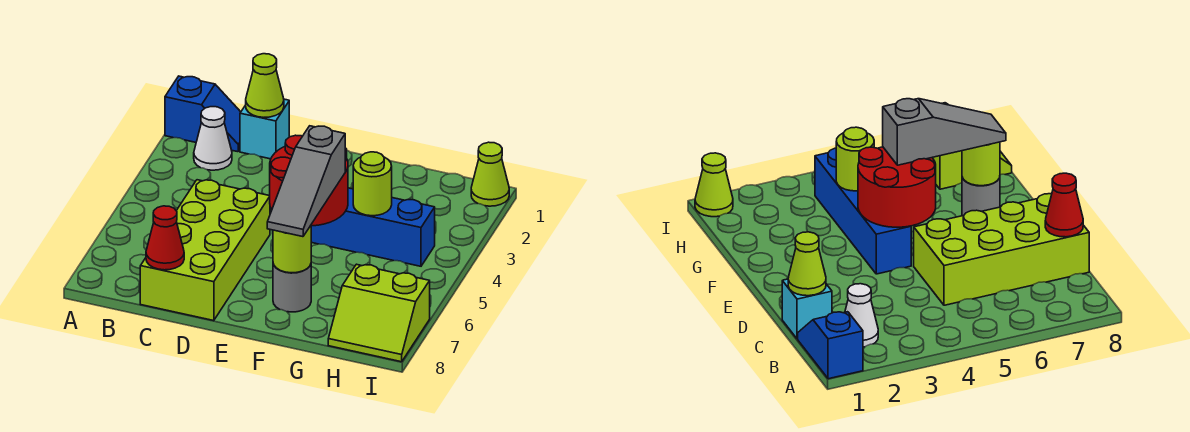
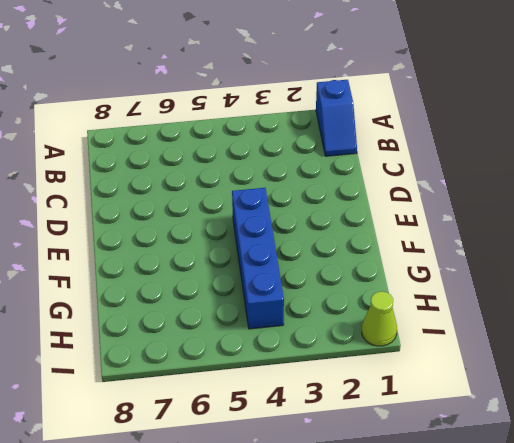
none -> white cone B2 level 1
none -> cyan brick C1 level 1
none -> lime brick C5:D8 level 1

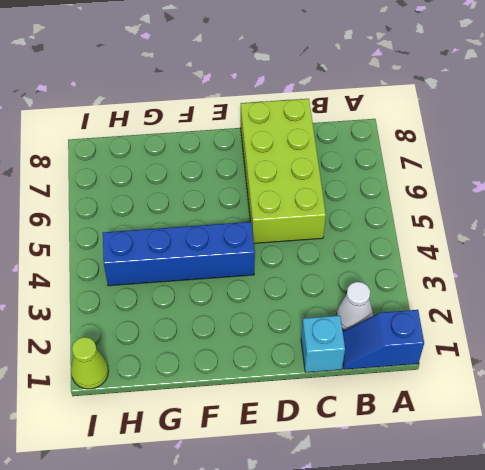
none -> grey round brick F7 level 1
none -> lime slope H7:I8 level 1 top 7
none -> lime cone C1 level 2

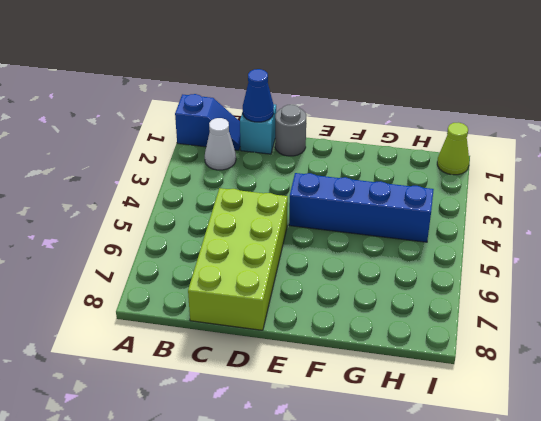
blue cone C1 level 2 -> lime cone C1 level 2
grey round brick D1 level 1 -> grey round brick F7 level 1
none -> lime slope H7:I8 level 1 top 7
none -> red cone C8 level 2
none -> red round brick E4:F5 level 2

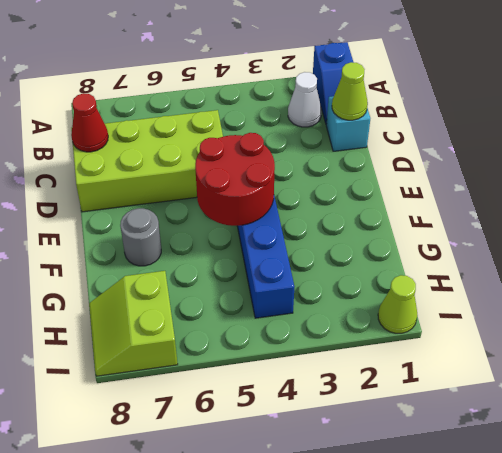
none -> lime round brick F7 level 2
none -> lime round brick G4 level 2
none -> grey slope F5:F7 level 3 top 5

